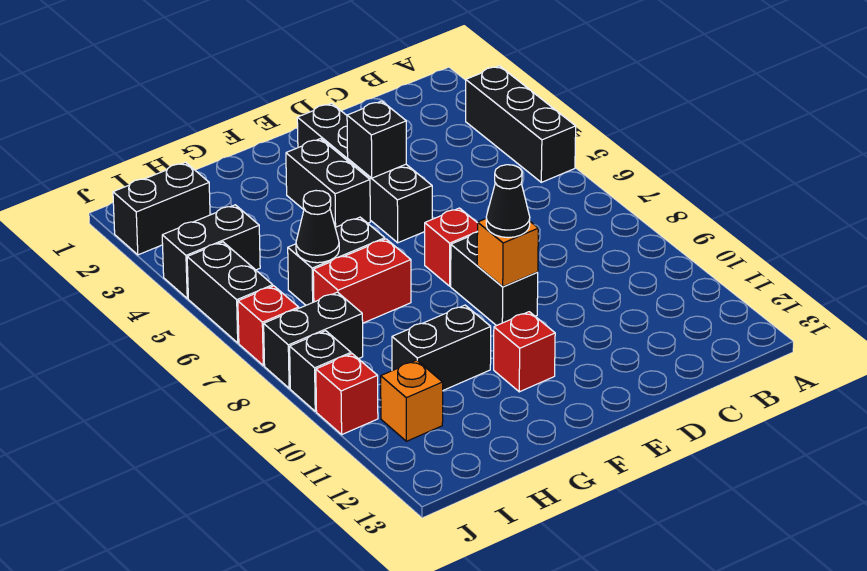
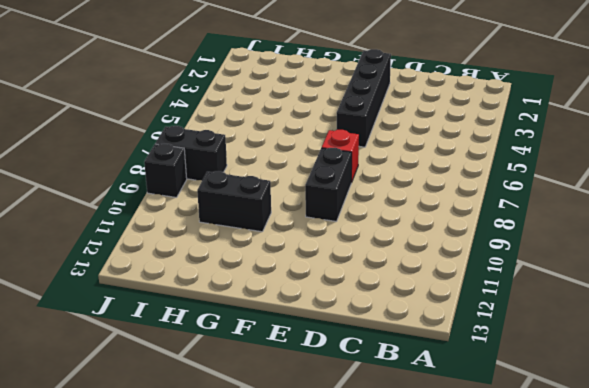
none -> black brick A3:A5 level 1
none -> black brick F3:F4 level 1
none -> red brick F11 level 1

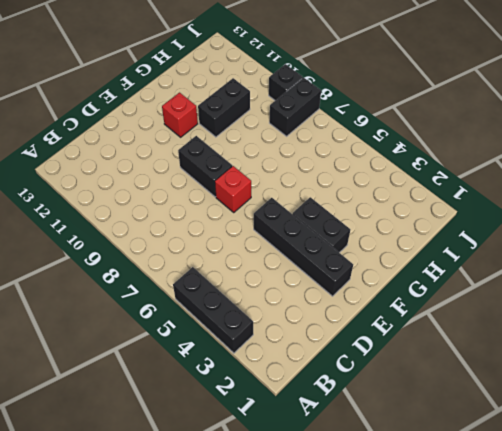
none -> black brick G6:H6 level 1
none -> red brick G7:H7 level 1
none -> black brick I2:J2 level 1

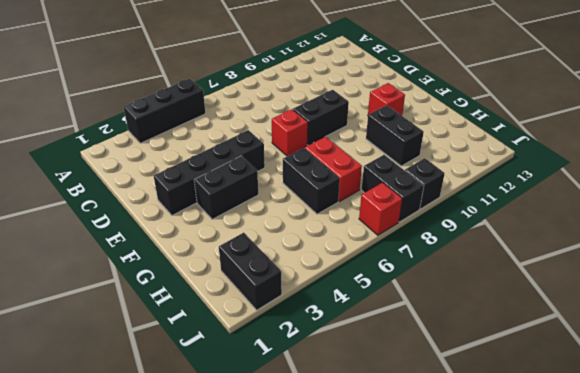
none -> black brick I4:J4 level 1
none -> orange brick I11 level 1
none -> black brick J5:J6 level 1

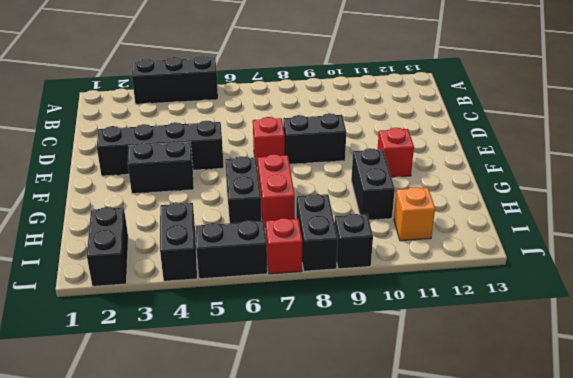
none -> red brick J10 level 1
none -> black brick E4 level 2
none -> orange brick E9 level 2

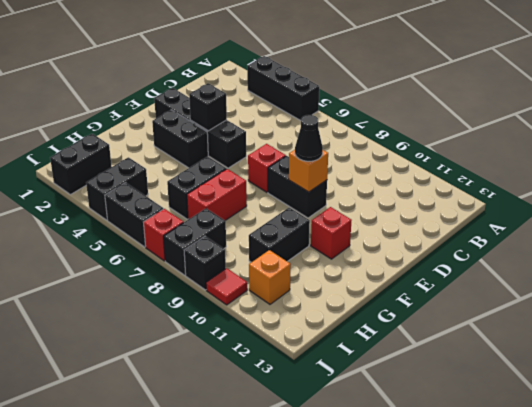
red tile J10 level 1 -> red brick J10 level 1
none -> black cone H6 level 2

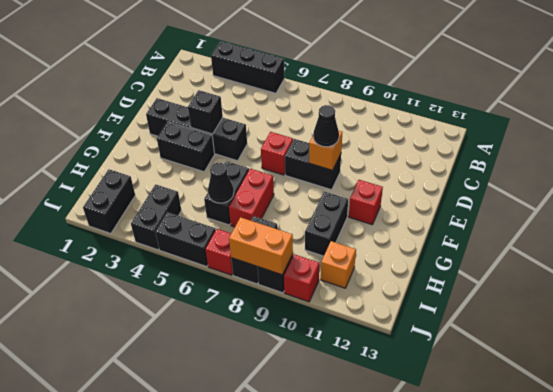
orange brick J8:J9 level 2 -> none

